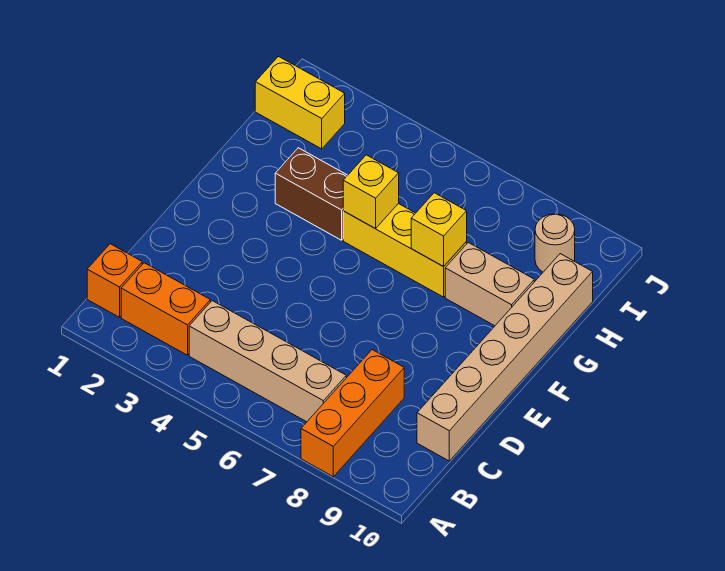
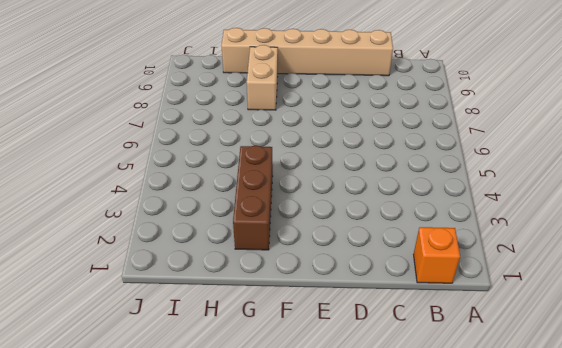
brown brick G2:G4 level 1 -> brown brick G3:G4 level 1
none -> orange brick A8:C8 level 1
none -> orange brick B2:B3 level 1
none -> tan brick B4:B7 level 1

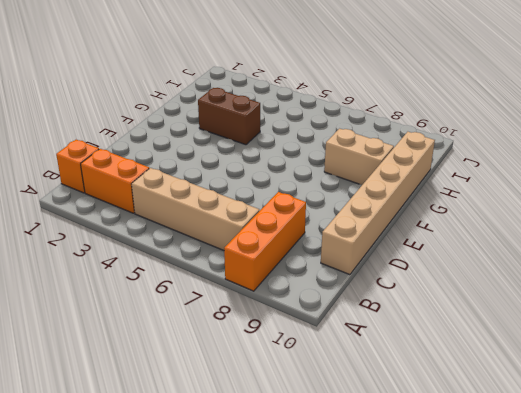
none -> yellow brick G5:G7 level 1
none -> yellow brick I1:I2 level 1
none -> tan round brick I9 level 1

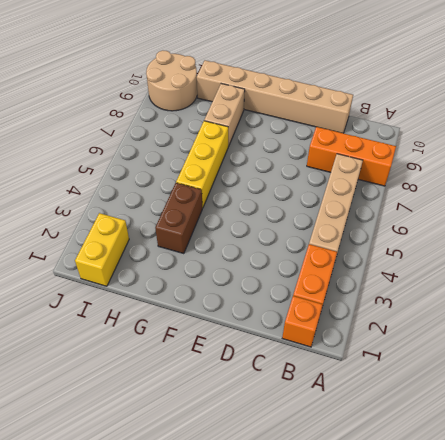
tan round brick I9:J10 level 1 -> tan round brick I9 level 1
none -> yellow brick G5 level 2
none -> yellow brick G7 level 2

